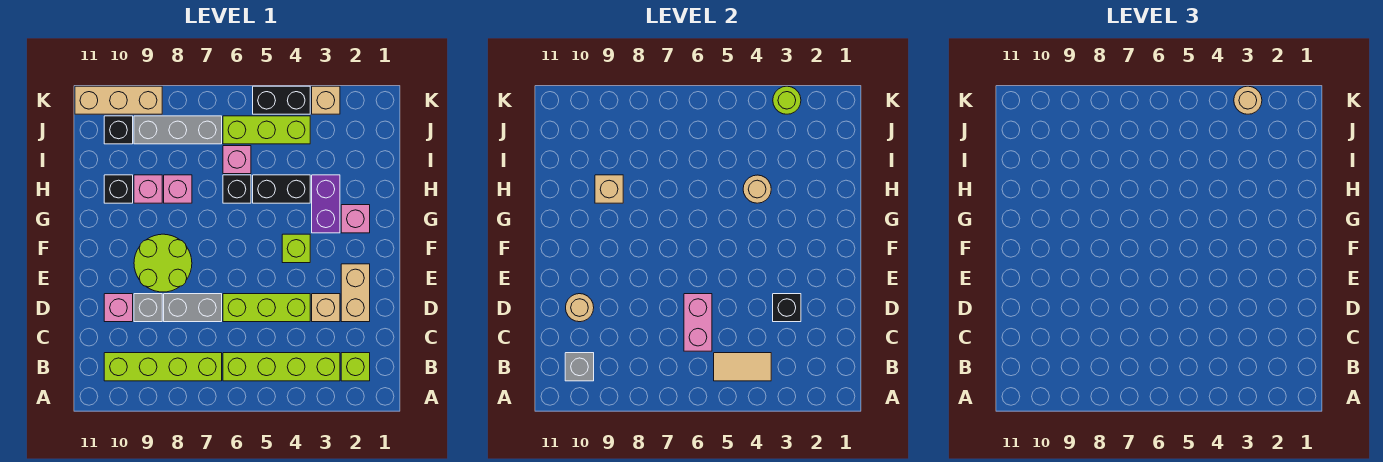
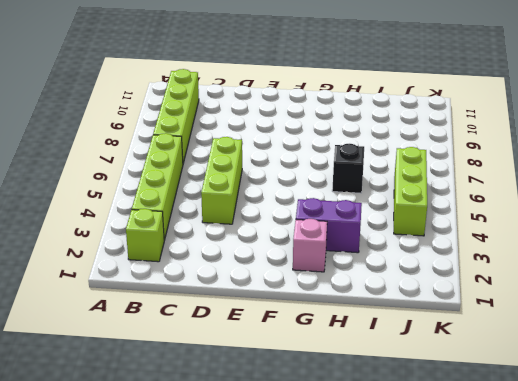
none -> tan brick D2:E2 level 1
none -> tan brick D3 level 1
none -> grey brick D7:D8 level 1
none -> grey brick D9 level 1

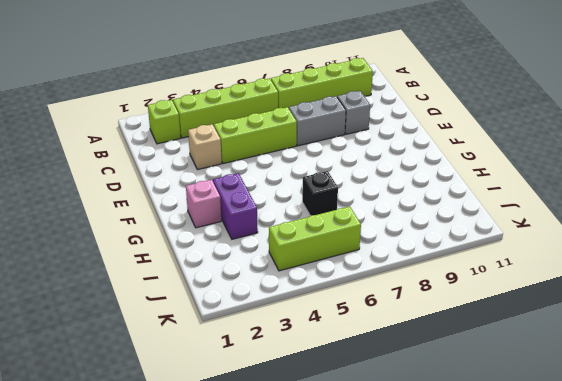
none -> tan brick D2:E2 level 1
none -> pink brick D10 level 1
none -> lime round brick E8:F9 level 1
none -> lime brick F4 level 1

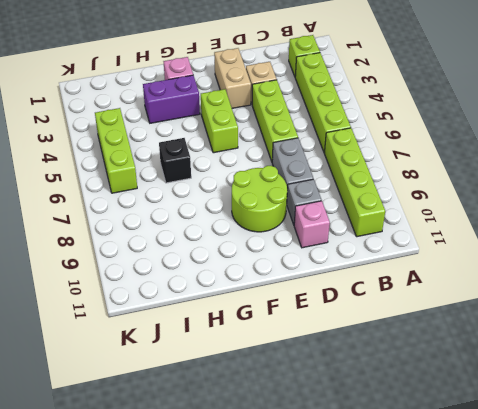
tan brick E2:E3 level 1 -> tan brick D2:E2 level 1
lime brick F4:F5 level 1 -> lime brick F4 level 1
none -> black brick H4:H5 level 1
none -> pink brick H8 level 1
none -> pink brick H9 level 1
none -> black brick H10 level 1

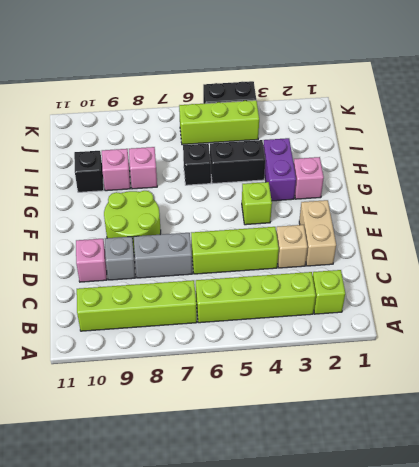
none -> pink brick I6 level 1
none -> grey brick J7:J9 level 1
none -> black brick J10 level 1
none -> tan brick K3 level 1

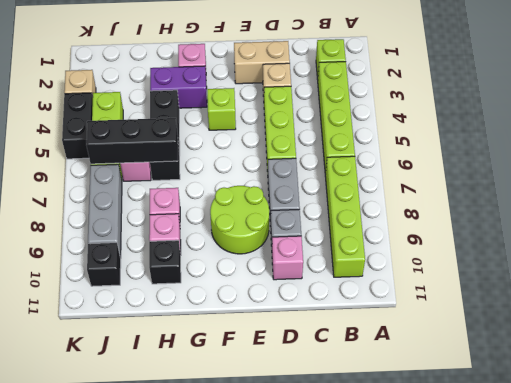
black brick H6:J6 level 2 -> none
none -> tan brick K9:K11 level 1
none -> tan tile B4:B5 level 2
none -> grey brick B10 level 2
none -> pink brick C6:D6 level 2

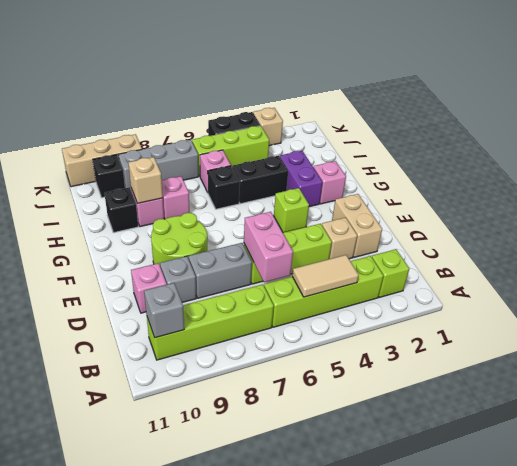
none -> black brick D3 level 2
none -> tan round brick D10 level 2
none -> tan round brick H4 level 2
none -> lime round brick K3 level 2

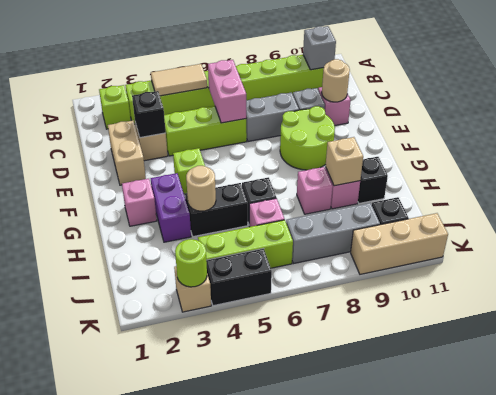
none -> tan round brick K3 level 3

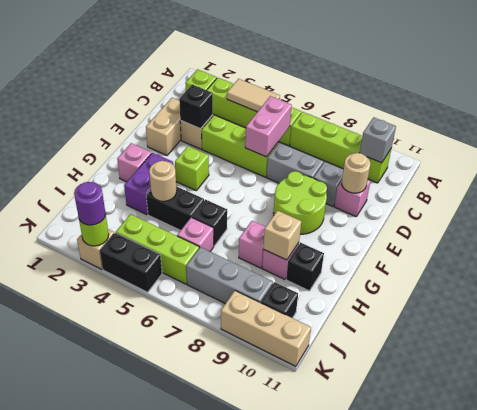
purple round brick K3 level 3 -> tan round brick K3 level 3

